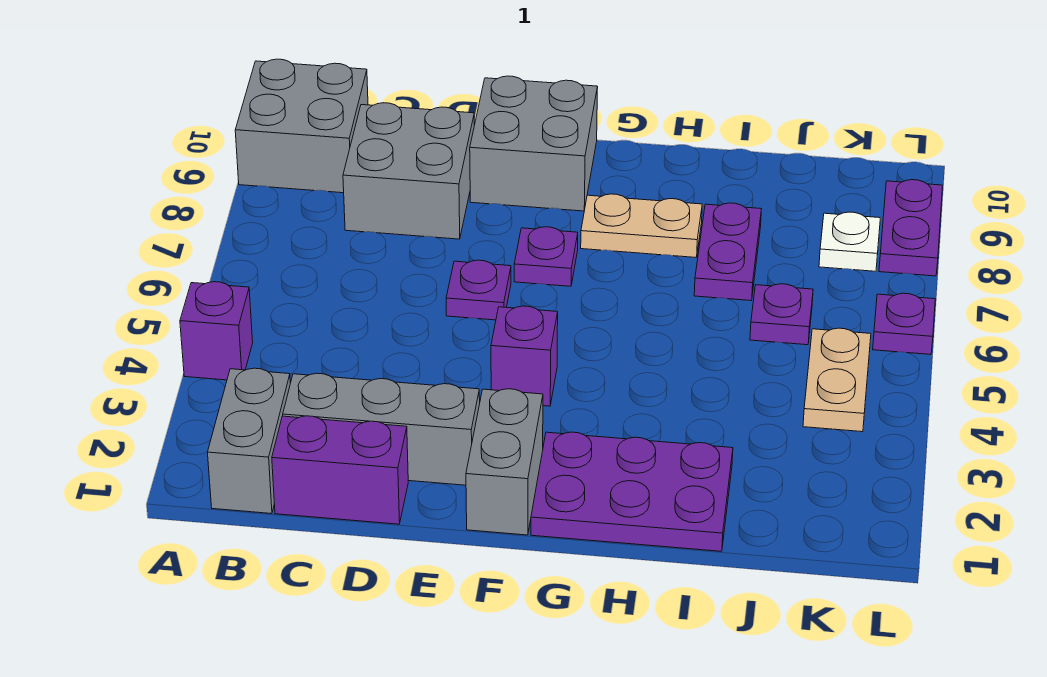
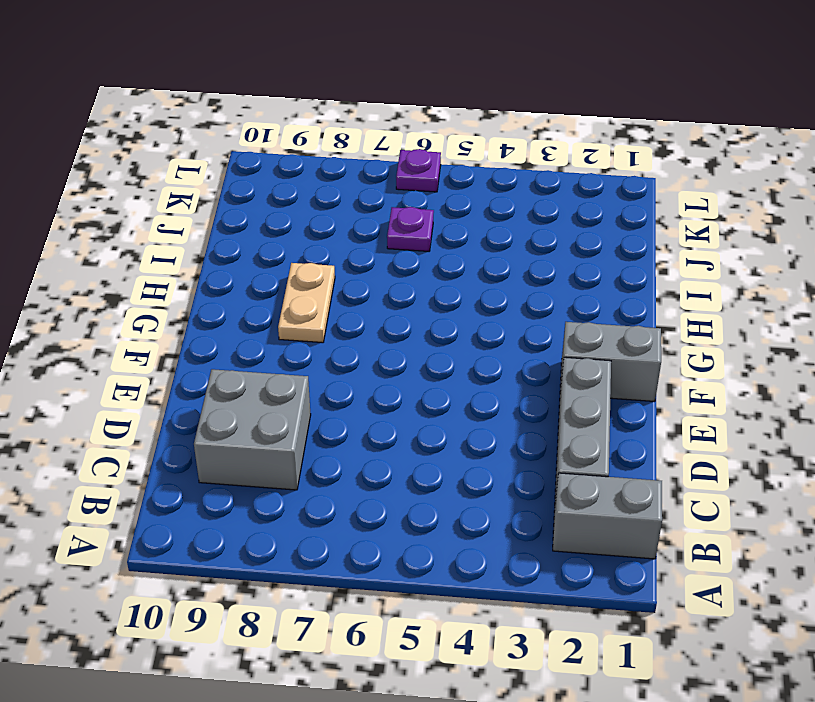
none -> purple brick A4 level 1
none -> grey brick A9:B10 level 1
none -> purple brick C1:D1 level 1

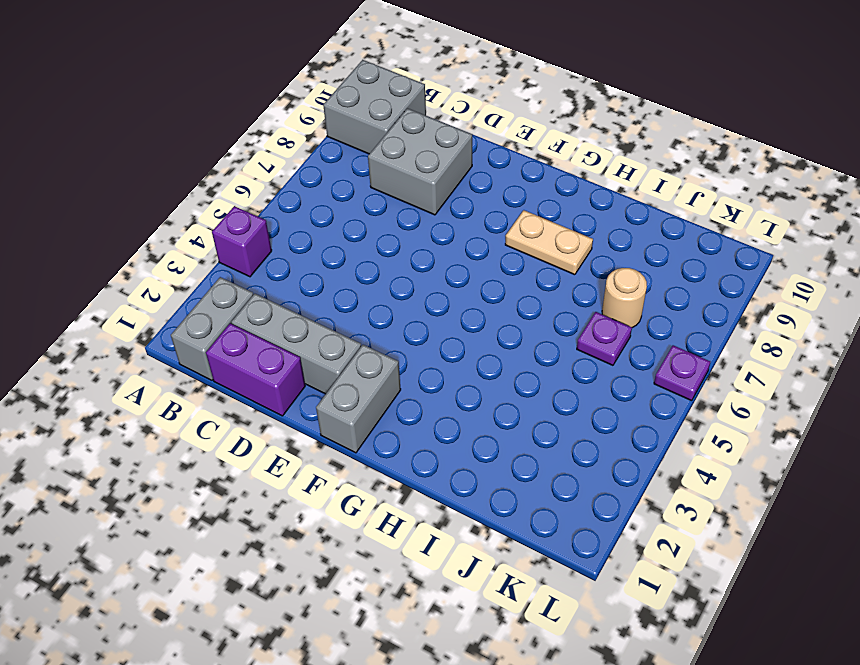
tan round brick J7 level 1 -> none
none -> purple plate E6 level 1
none -> grey brick E9:F10 level 1
none -> purple brick F4 level 1

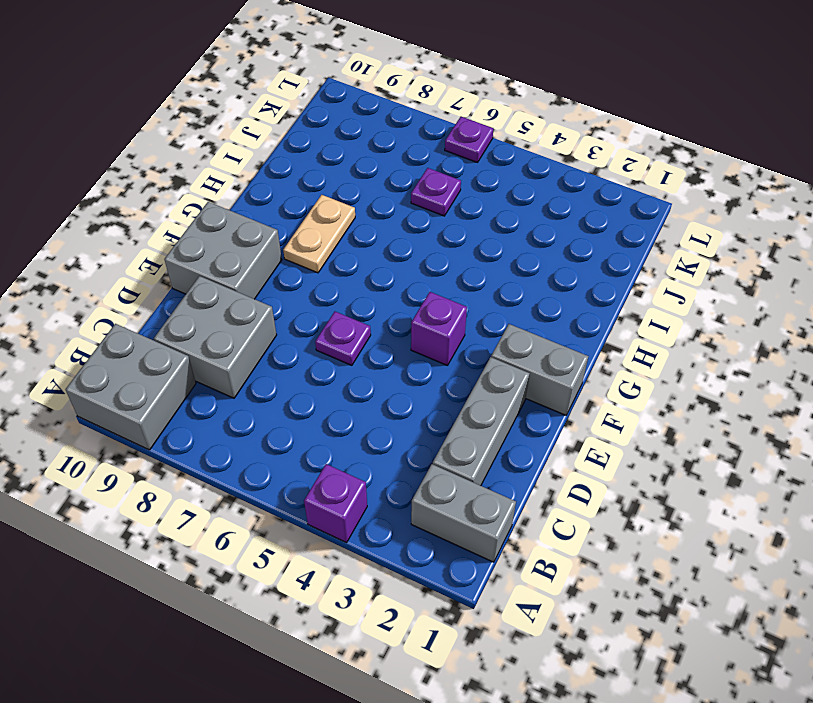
none -> purple brick C1:D1 level 1
none -> purple plate F7 level 1
none -> purple plate G1:I2 level 1

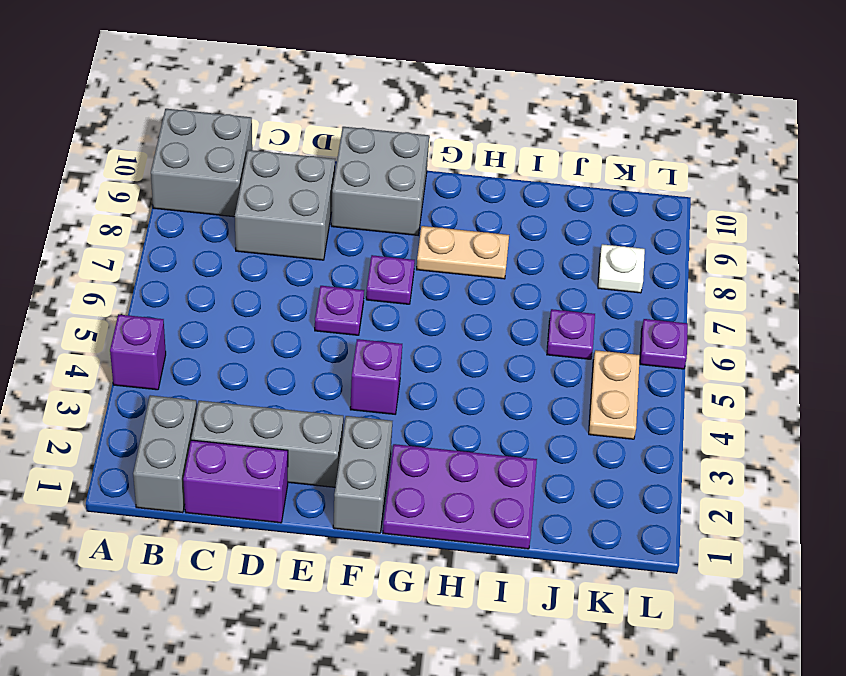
none -> purple plate I7:I8 level 1
none -> purple plate L8:L9 level 1

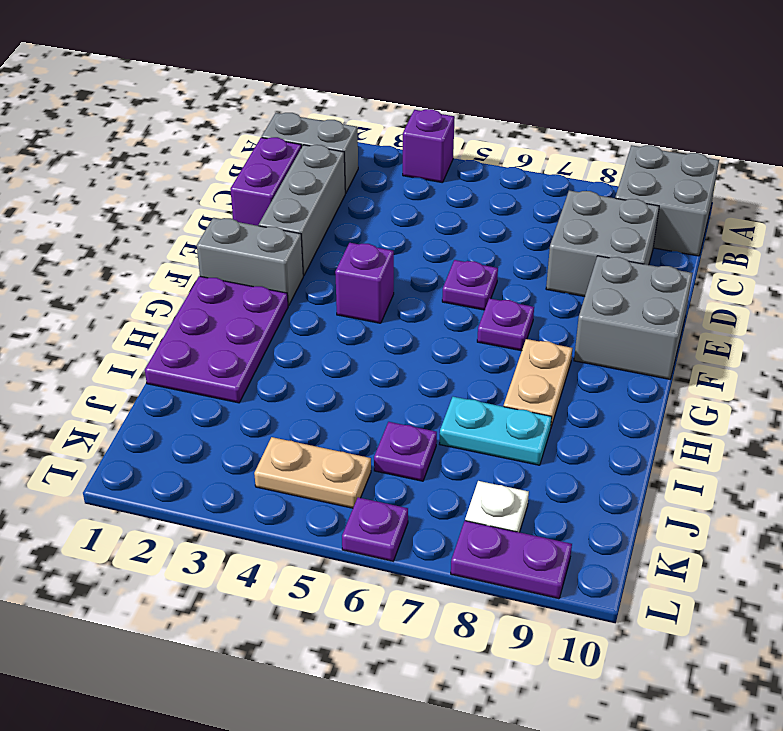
cyan plate I7:I8 level 1 -> purple plate I7:I8 level 1

